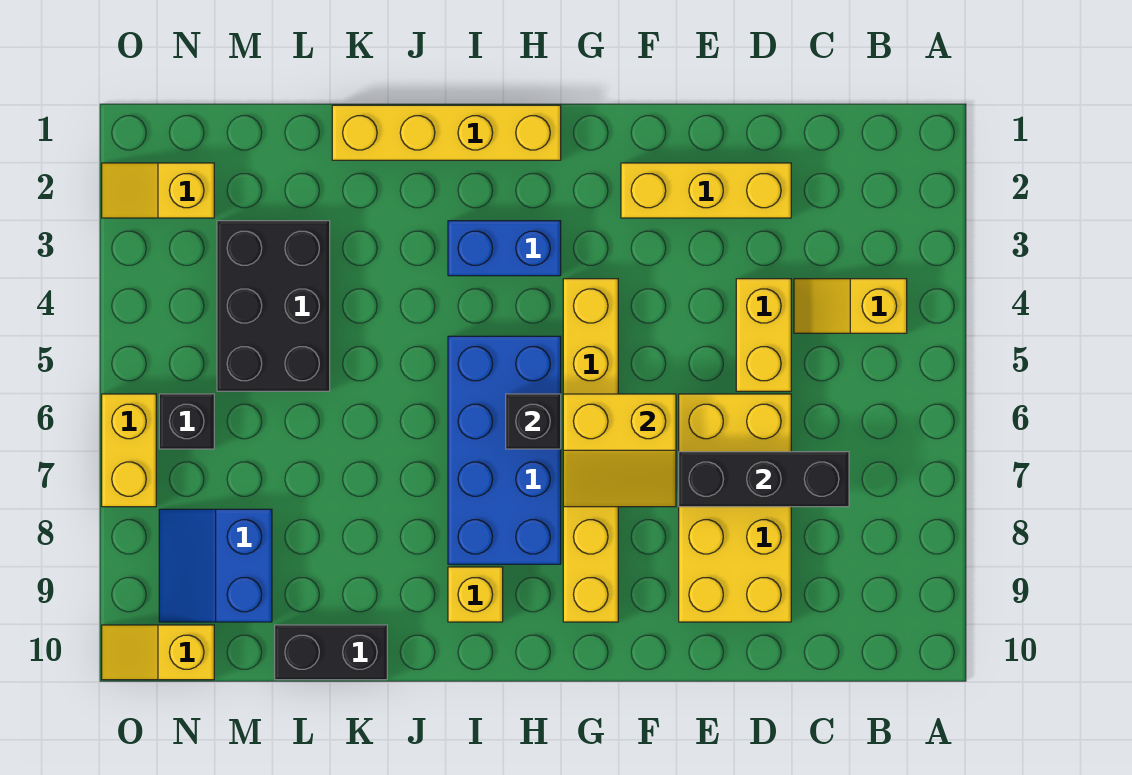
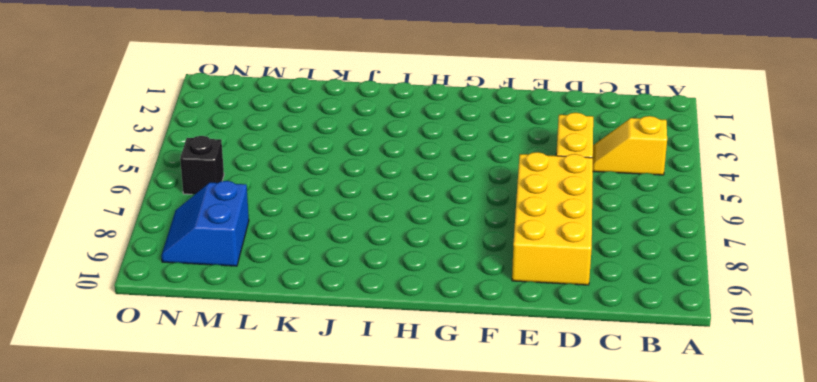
none -> yellow brick D2:F2 level 1
none -> yellow brick G4:G9 level 1
none -> yellow brick H1:K1 level 1

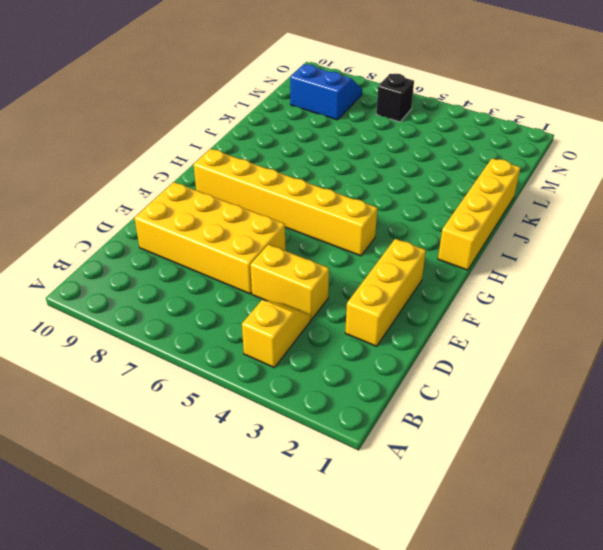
none -> blue brick H3:I3 level 1
none -> blue brick H5:I8 level 1
none -> yellow brick I9 level 1

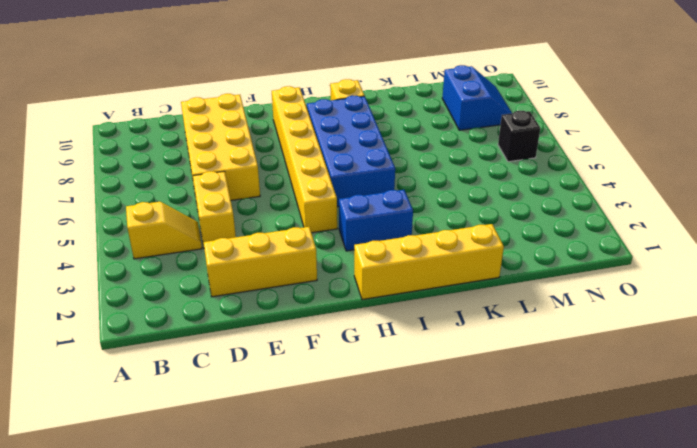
none -> black brick K10:L10 level 1
none -> black brick L3:M5 level 1
none -> yellow slope N2:O2 level 1 top N

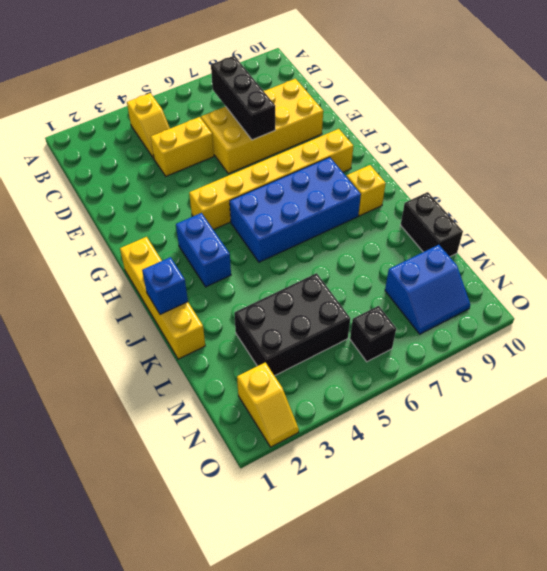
blue brick J1 level 2 -> none
none -> yellow brick D2:F2 level 1
none -> yellow slope N10:O10 level 1 top N
none -> yellow brick O6:O7 level 1

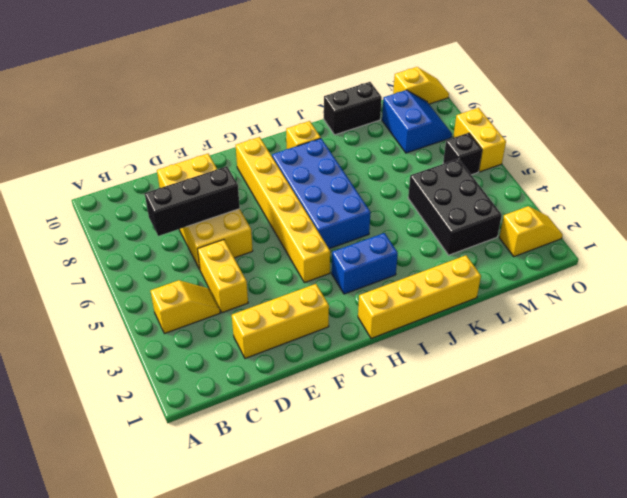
none -> yellow slope F6:G7 level 2 top 6
none -> black brick H6 level 2

